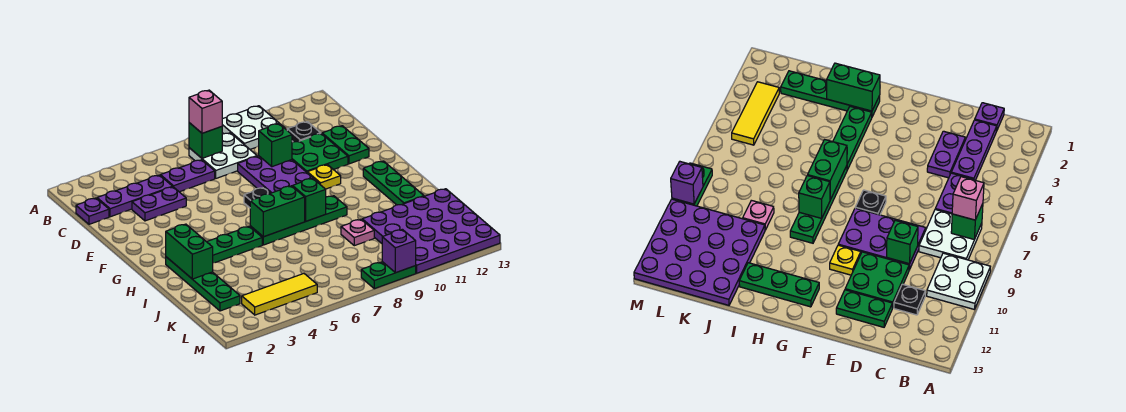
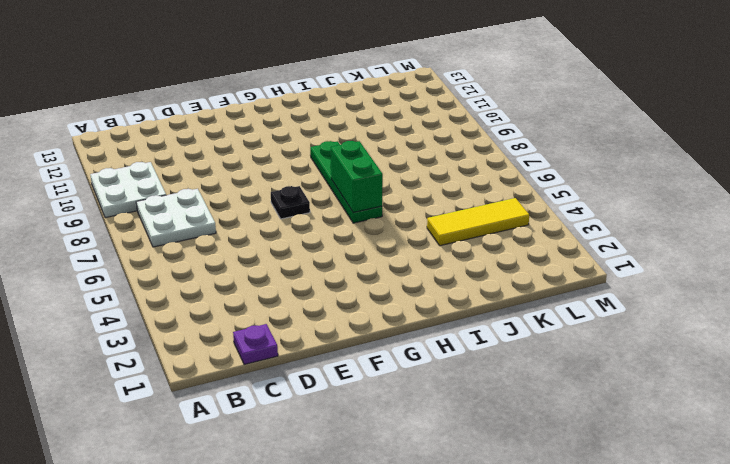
yellow tile J4:L4 level 1 -> yellow tile L3:L5 level 1
none -> purple plate C2:C4 level 1
none -> purple plate C5:C6 level 1
none -> black plate C11 level 1

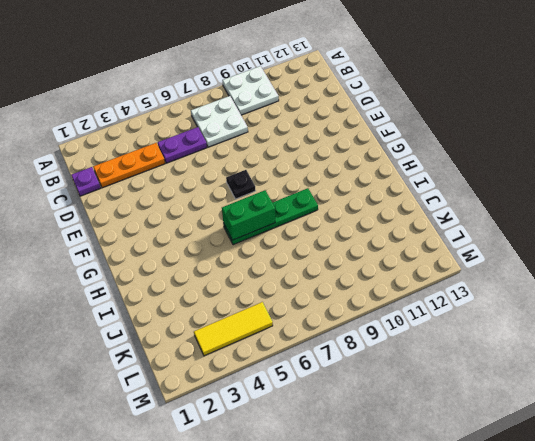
orange plate C2:C4 level 1 -> purple plate C2:C4 level 1
none -> black plate C11 level 1
none -> purple plate D3:D4 level 1
none -> purple plate D8:F9 level 1

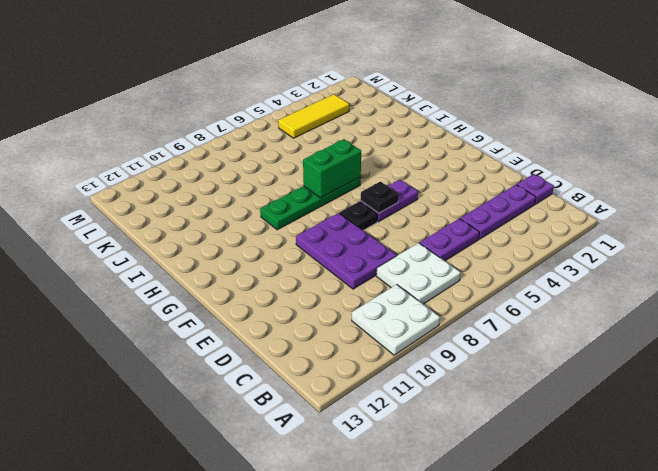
purple plate F5:F6 level 1 -> purple plate D3:D4 level 1
black plate F6 level 2 -> black plate C11 level 1
none -> green plate D10:E11 level 1
none -> green plate D12:E12 level 1
none -> yellow plate F10 level 1

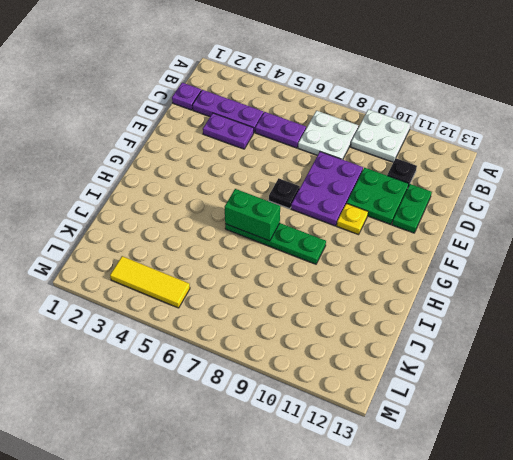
none -> green plate G12:I12 level 1
none -> green plate H2:K2 level 1
none -> green plate H3:H5 level 1

